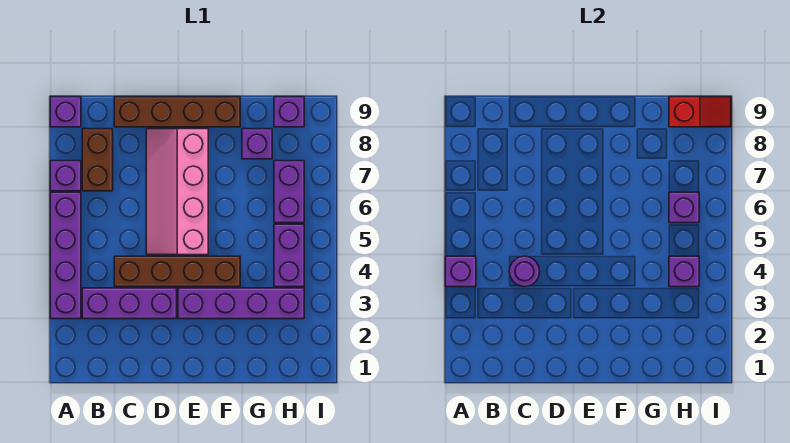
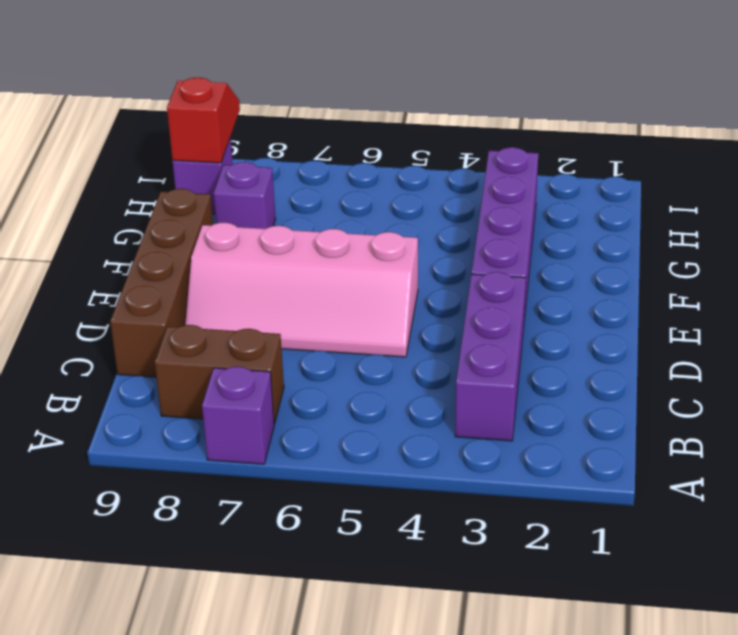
none -> purple brick A3:A6 level 1
none -> purple brick A9 level 1
none -> brown brick C4:F4 level 1

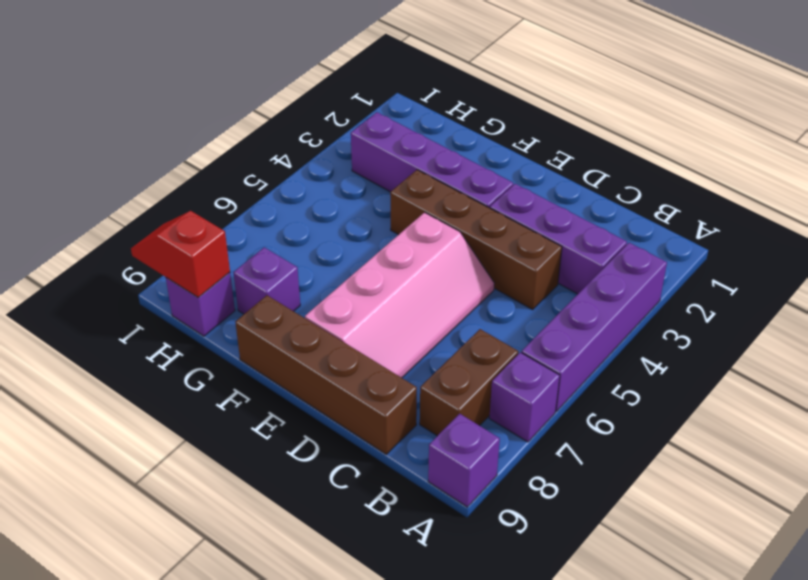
none -> purple brick H4:H5 level 1
none -> purple brick H6:H7 level 1
none -> purple brick A4 level 2

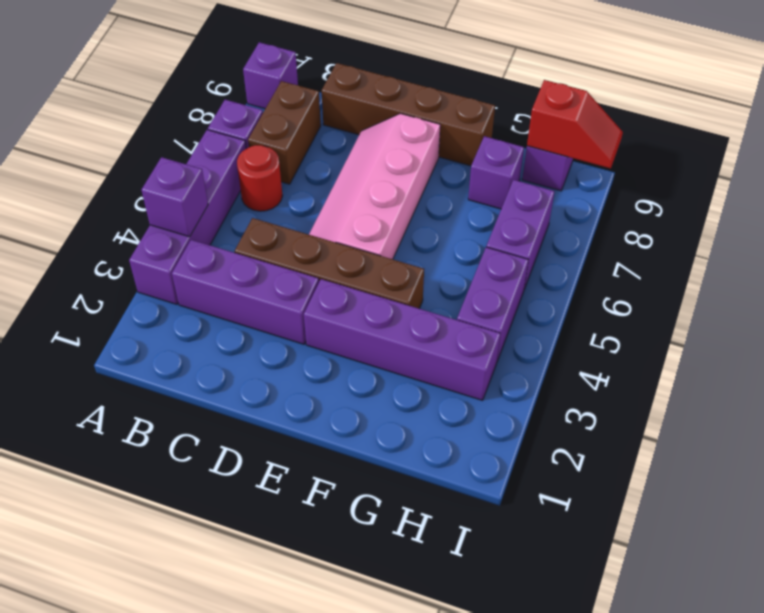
red round brick B6 level 1 -> none
none -> purple round brick C4 level 2
none -> purple brick H4 level 2
none -> purple brick H6 level 2

